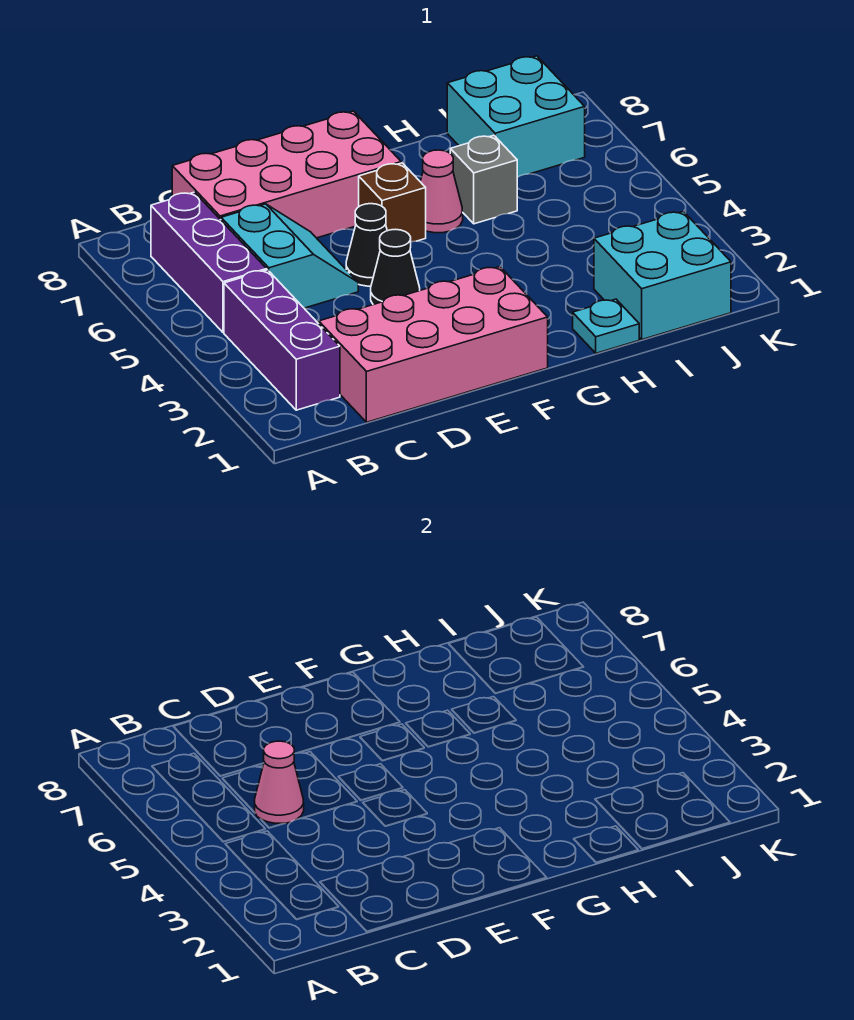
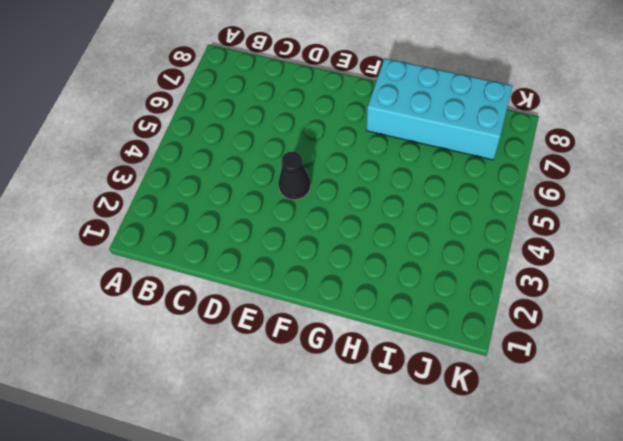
cyan brick G7:J8 level 1 -> cyan brick I7:J8 level 1
none -> purple brick B2:B4 level 1
none -> purple brick B5:B7 level 1
none -> pink brick C1:F2 level 1

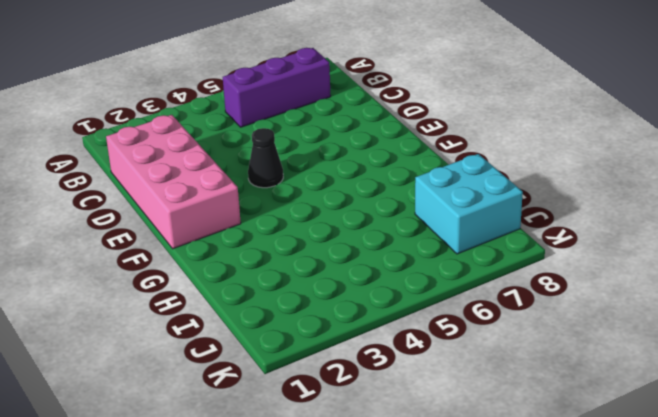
none -> purple brick B2:B4 level 1
none -> cyan slope C5:D6 level 1 top C
none -> pink brick C7:F8 level 1

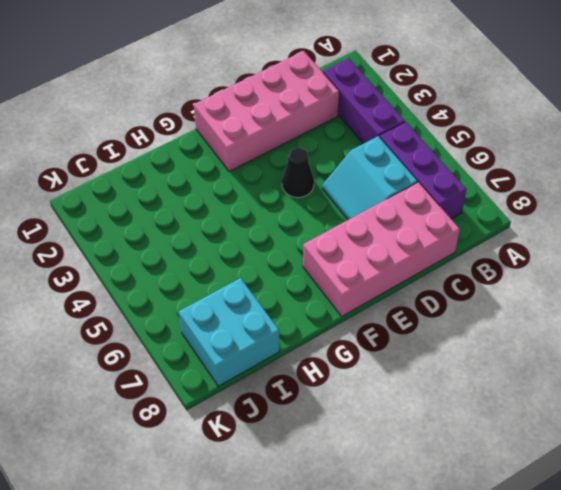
none -> black cone E5 level 1
none -> brown brick F6 level 1
none -> pink cone G6 level 1

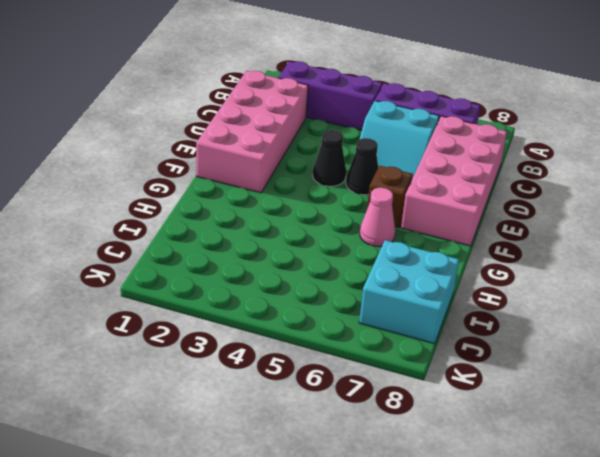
none -> cyan plate H1 level 1
none -> grey brick H6 level 1
none -> cyan brick I1:J2 level 1

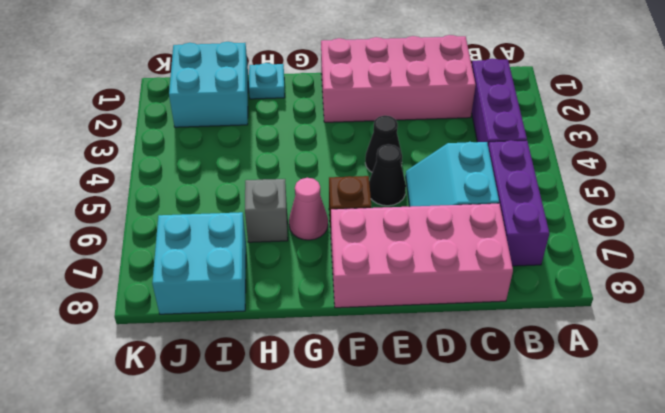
none -> pink cone C5 level 2

